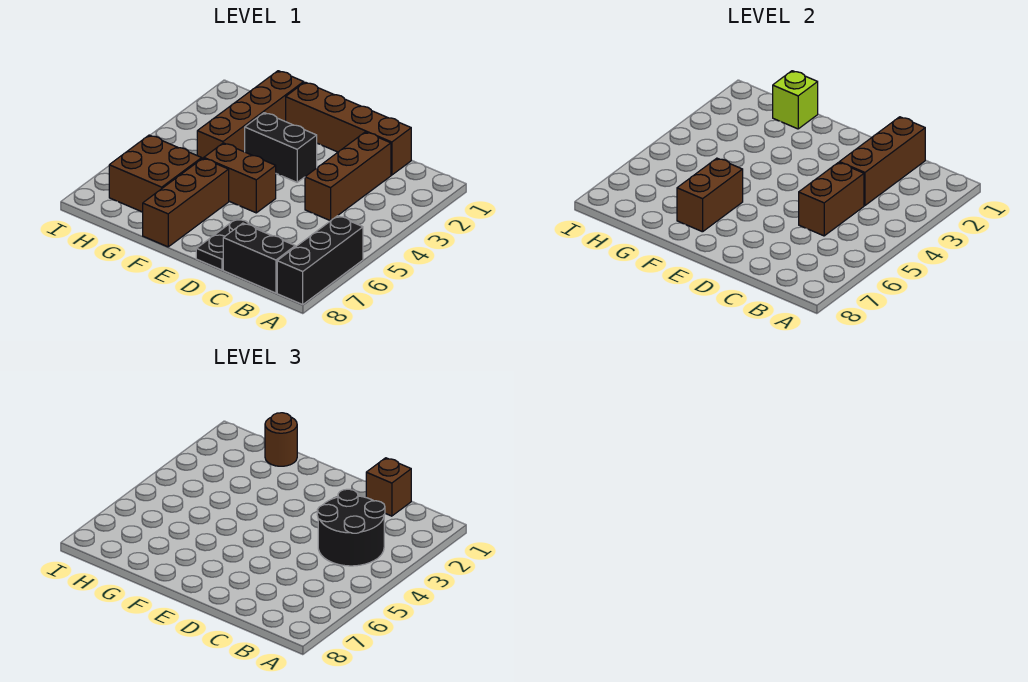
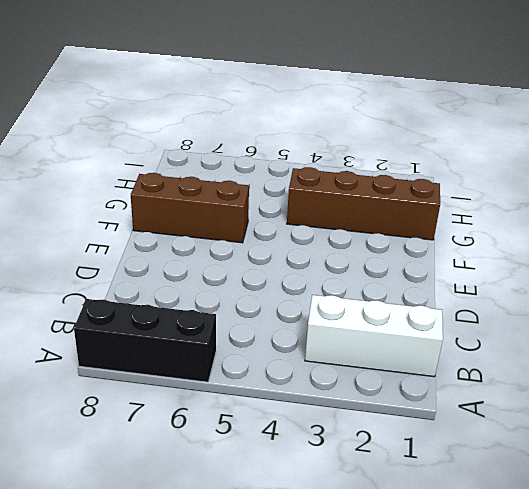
white brick B1:B3 level 1 -> none
none -> black brick B8:C8 level 1
none -> brown brick C1:F1 level 1
none -> brown brick C2:C4 level 1

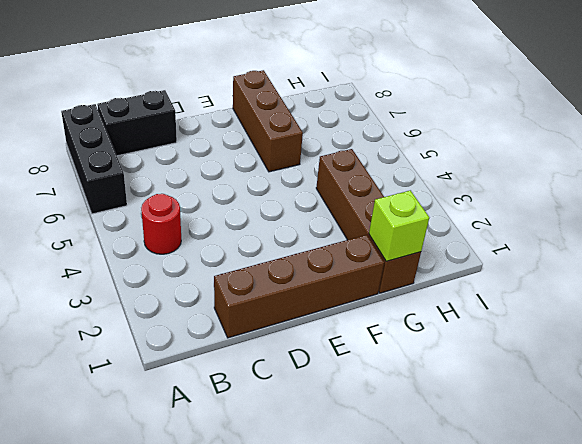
red round brick B4 level 1 -> none
none -> brown brick C2:C4 level 1
none -> black plate D7:D8 level 1
none -> black brick E3:F3 level 1

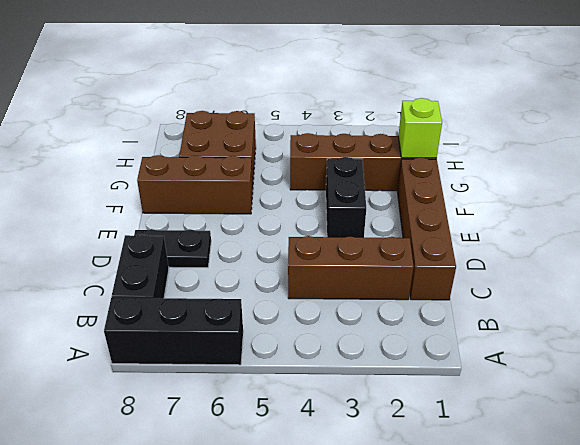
none -> brown brick E5:F5 level 1
none -> brown brick C1:C3 level 2
none -> brown brick C4:C5 level 2

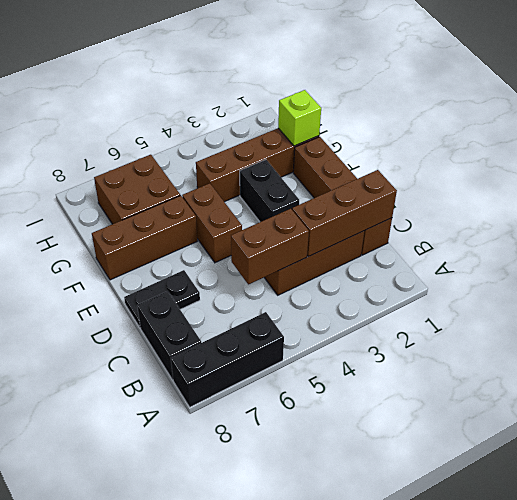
none -> brown brick F6:F7 level 2
none -> black round brick B3:C4 level 3
none -> brown brick C1 level 3

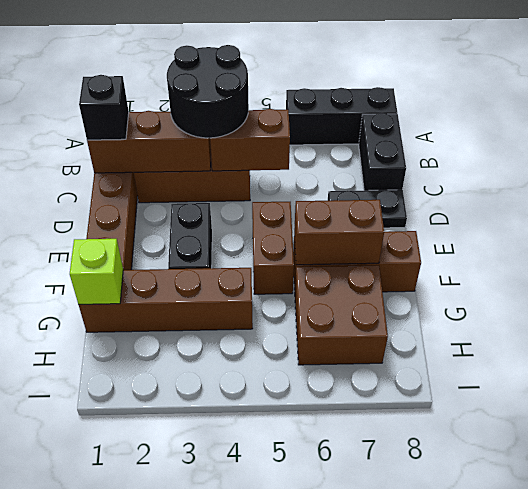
black brick C1 level 3 -> brown brick C1 level 3
none -> brown round brick G1 level 3

